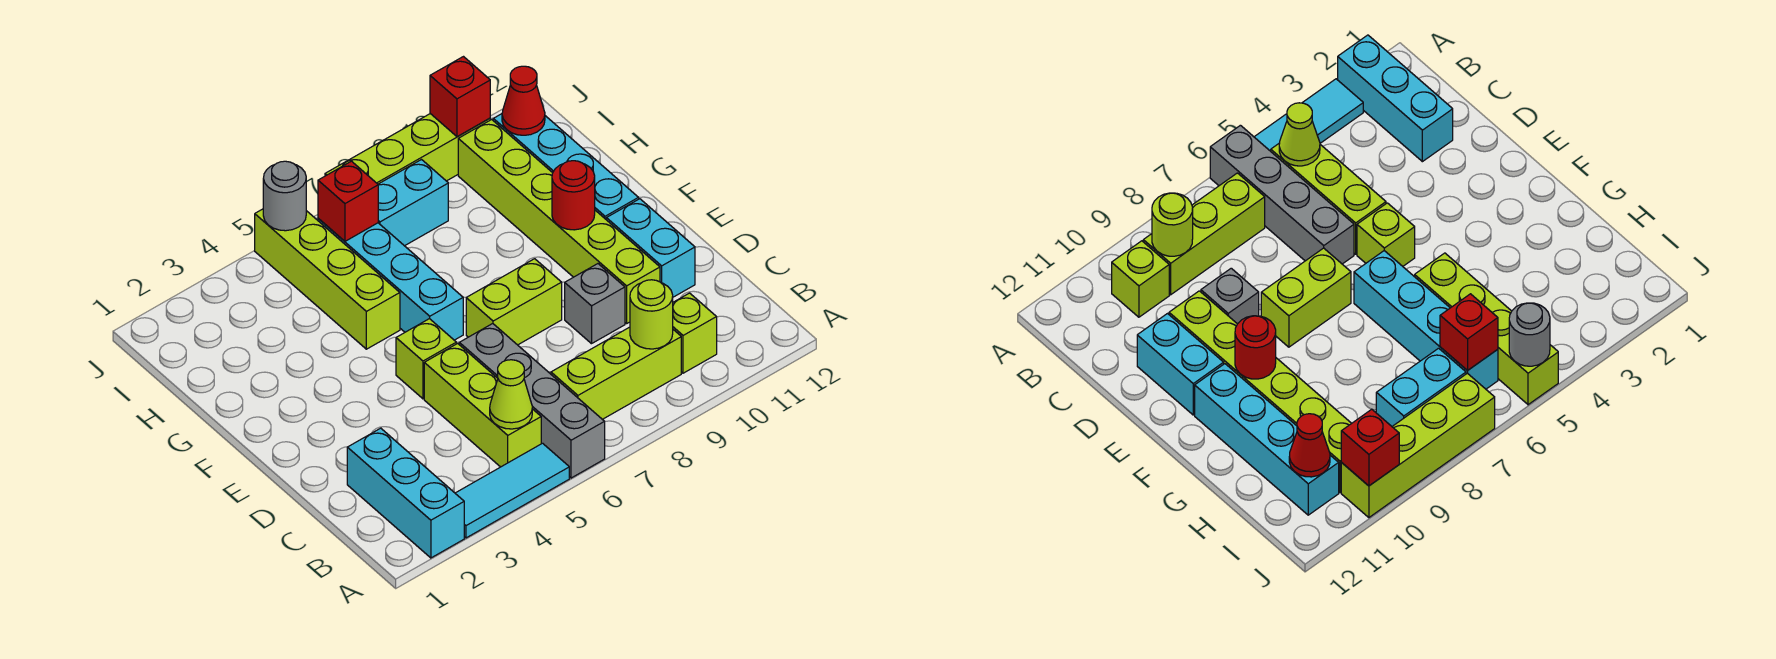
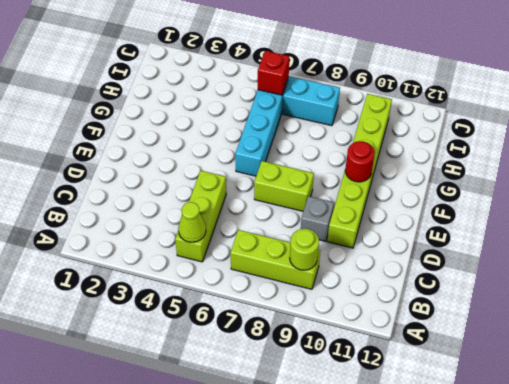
none -> cyan brick A2:C2 level 1
none -> cyan tile A3:A5 level 1
none -> grey brick A6:D6 level 1

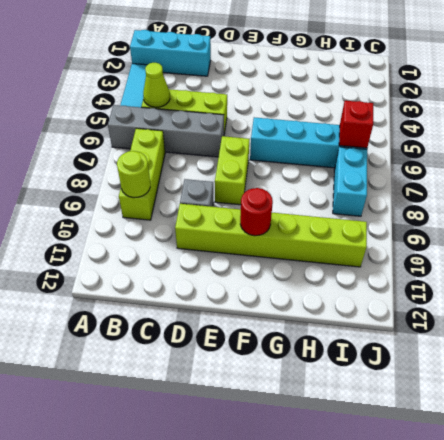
none -> lime brick B10 level 1
none -> cyan brick D11:E11 level 1
none -> lime brick E5 level 1

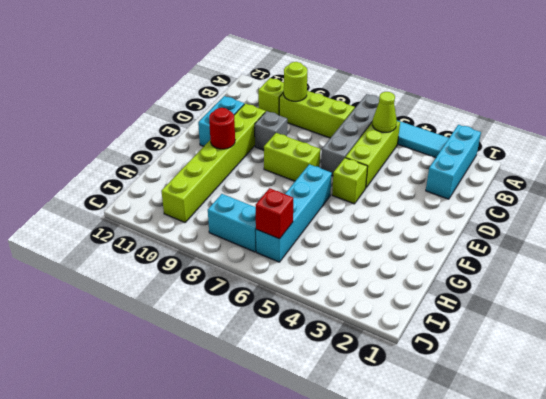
none -> cyan brick F11:I11 level 1
none -> lime brick G5:J5 level 1
none -> lime brick J7:J10 level 1

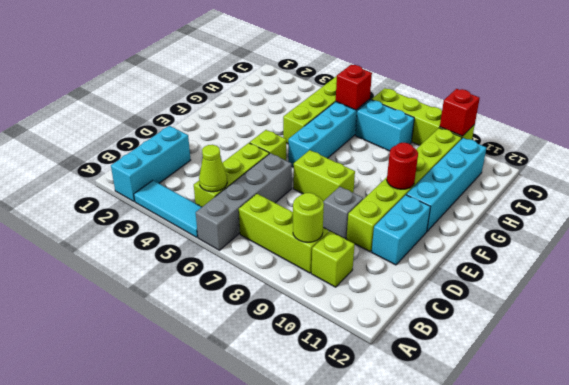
none -> red cone I11 level 2
none -> grey round brick J5 level 2

